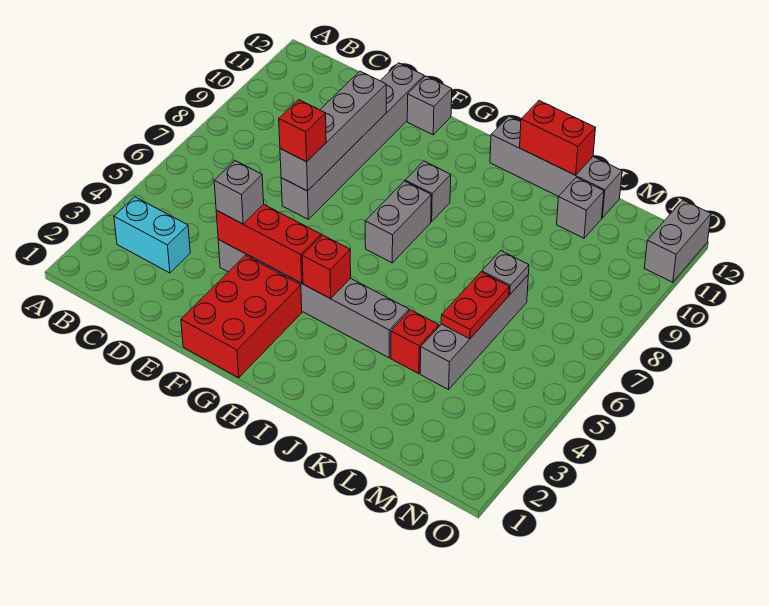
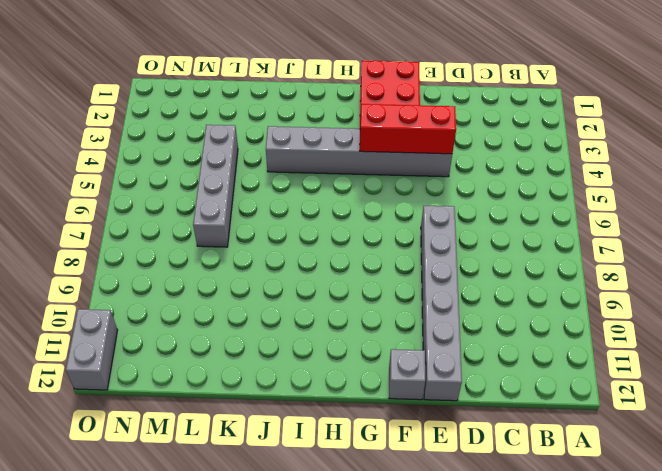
none -> cyan brick B3:C3 level 1
none -> grey brick H7:H8 level 1
none -> grey brick H9 level 1

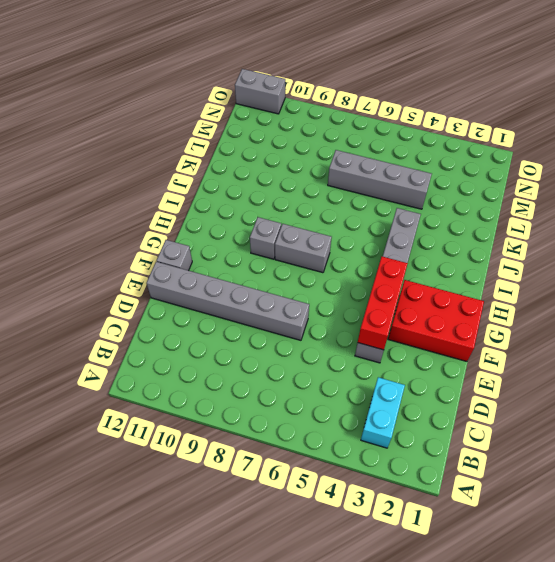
none -> grey brick I12:L12 level 1
none -> red brick K4 level 1
none -> grey brick L11 level 1

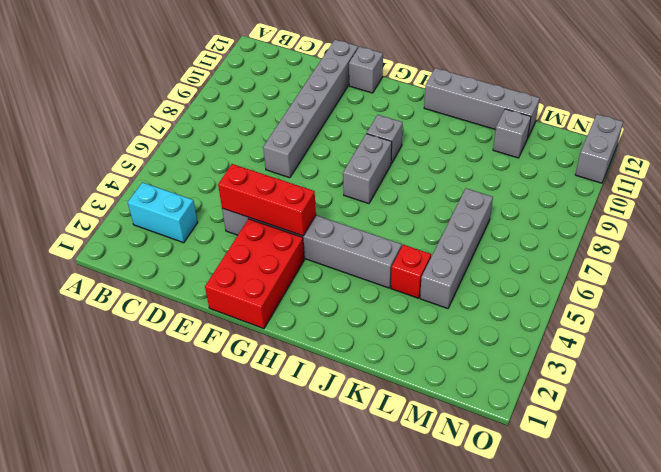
none -> grey brick E7:E10 level 2
none -> red brick H4 level 2
none -> red brick J12:K12 level 2

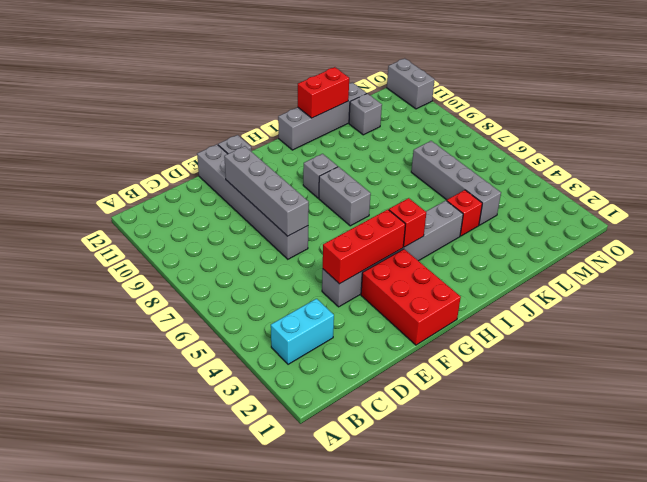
none -> red plate L5:L6 level 2
none -> grey plate L7 level 2
none -> grey brick E4 level 3

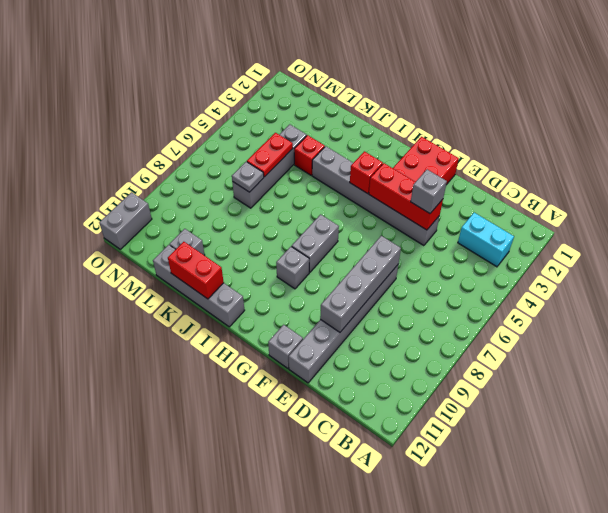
none -> red brick E7 level 3

